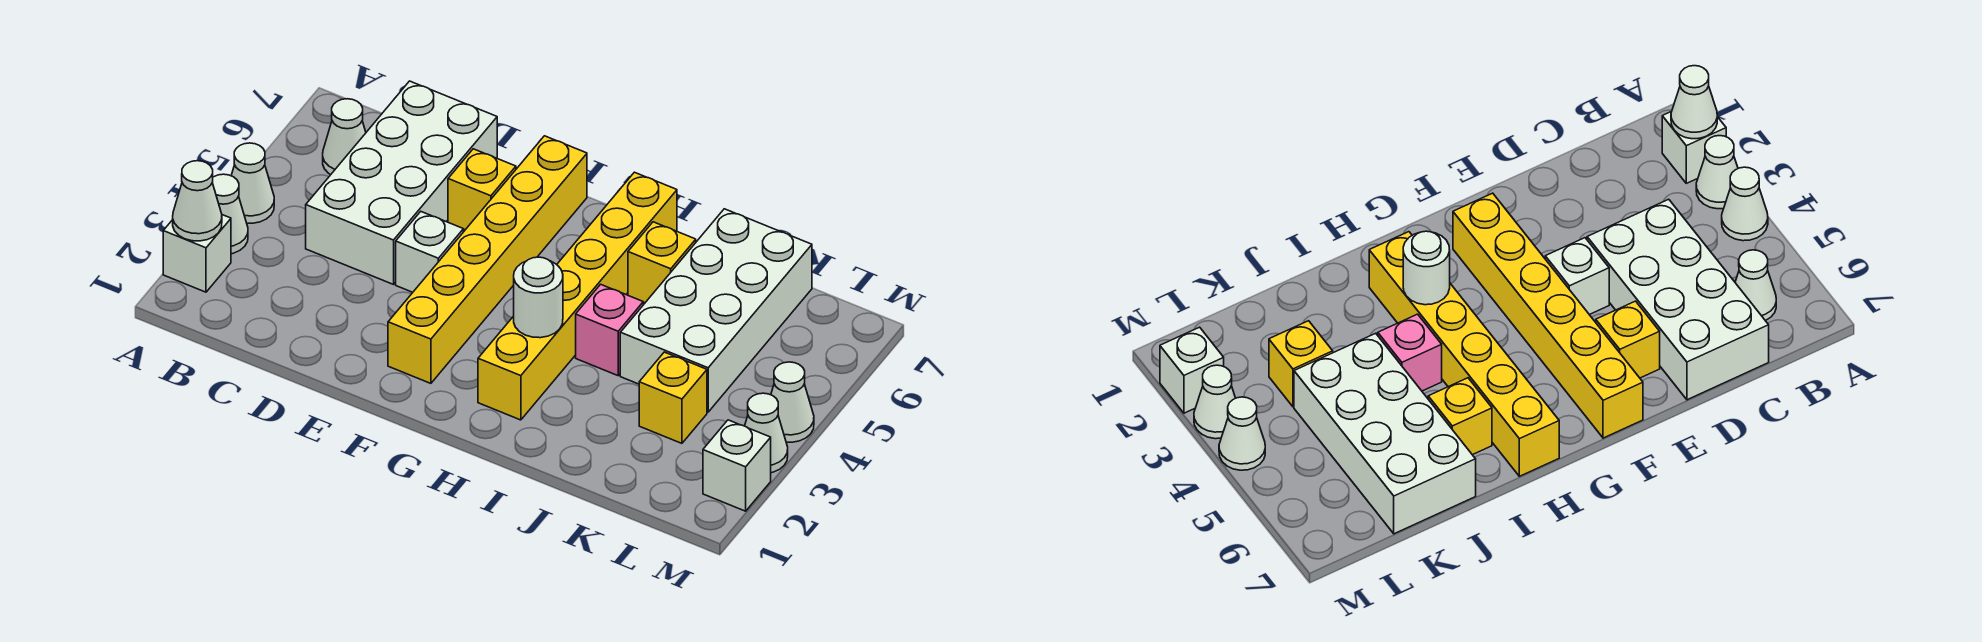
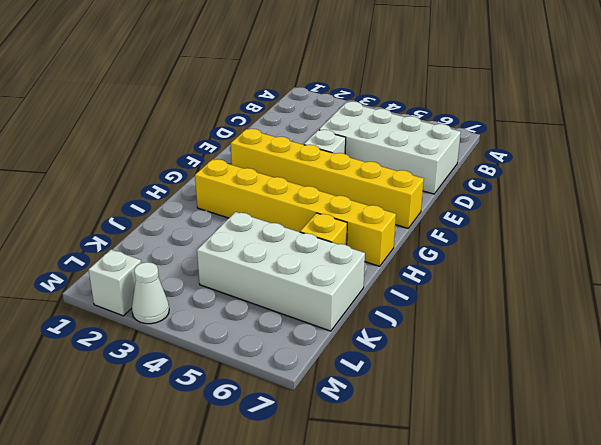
none -> white brick A2 level 1
none -> white cone A3 level 1
none -> white cone A4 level 1

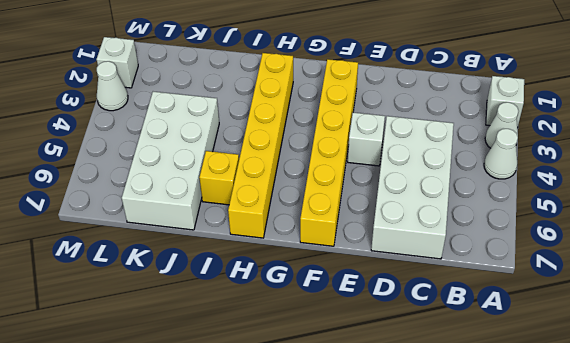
none -> white cone B6 level 1
none -> yellow brick E6 level 1
none -> pink brick I4 level 1

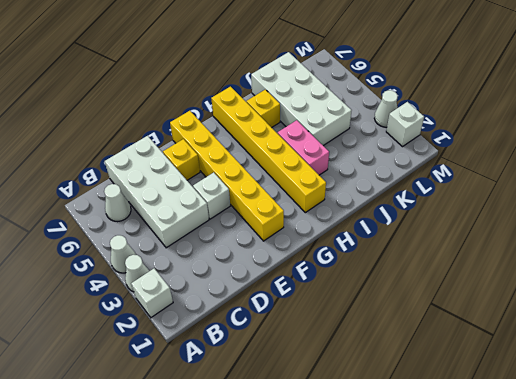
pink brick I3:I4 level 1 -> pink brick I4 level 1
none -> yellow brick K3 level 1
none -> white cone M4 level 1
none -> white cone A2 level 2

